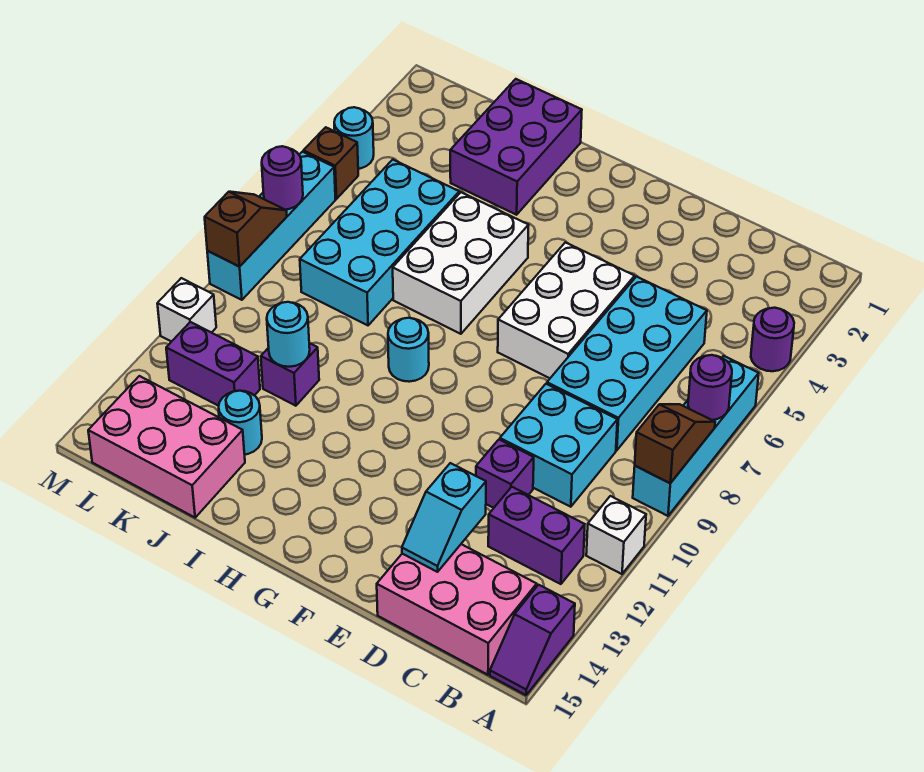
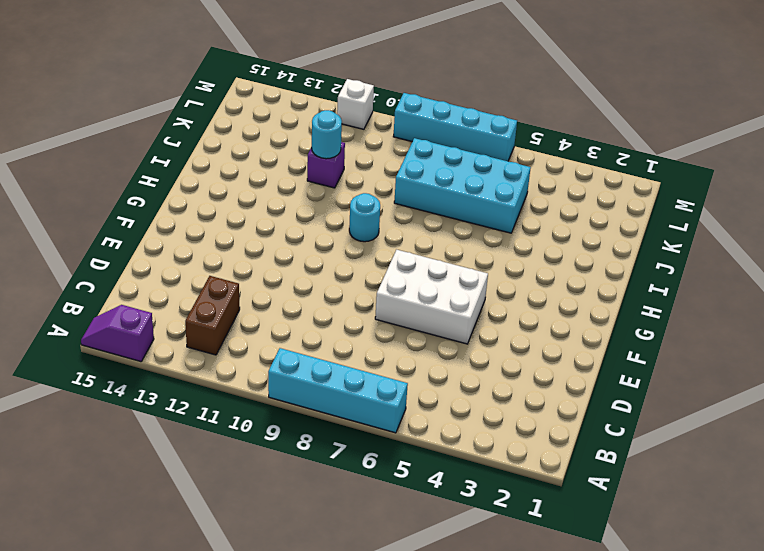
brown brick B12:C12 level 1 -> purple brick B12:C12 level 1
none -> purple round brick A4 level 1
none -> white brick A11 level 1
none -> pink brick B14:D15 level 1

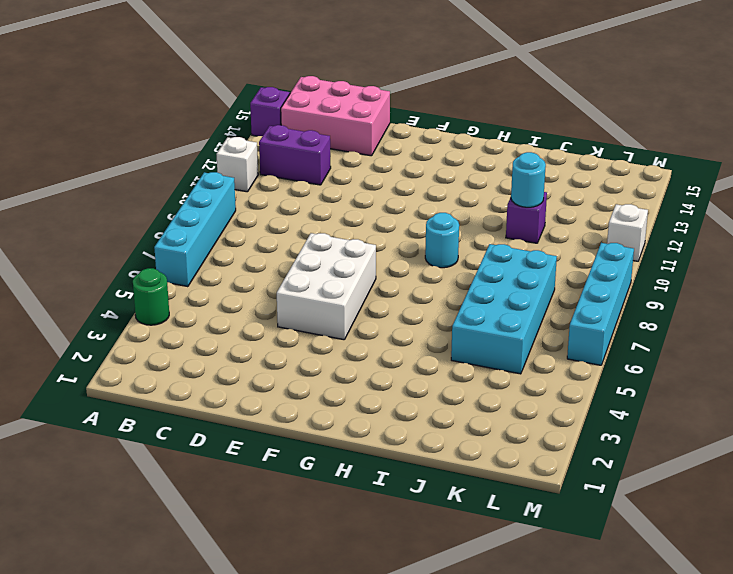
green round brick A4 level 1 -> purple round brick A4 level 1
none -> cyan brick C5:D8 level 1
none -> cyan brick C9:D10 level 1
none -> purple brick D11 level 1

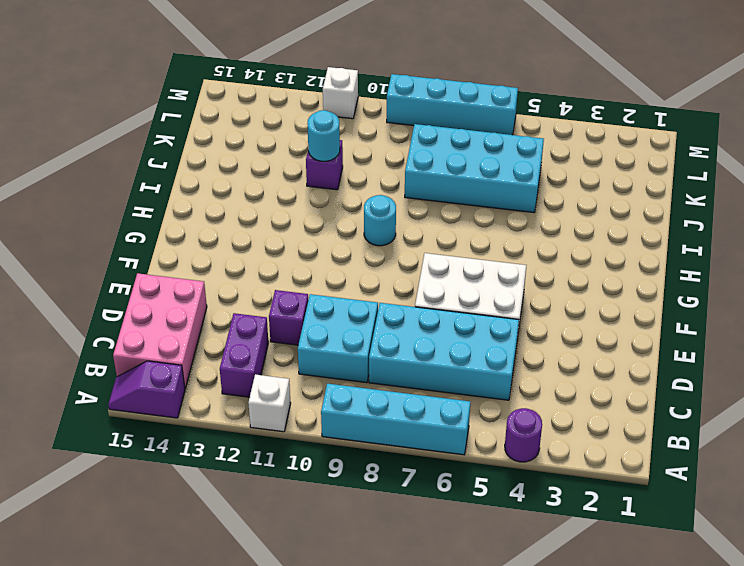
none -> white brick H5:I7 level 1
none -> purple brick I1:J3 level 1
none -> cyan round brick J13 level 1

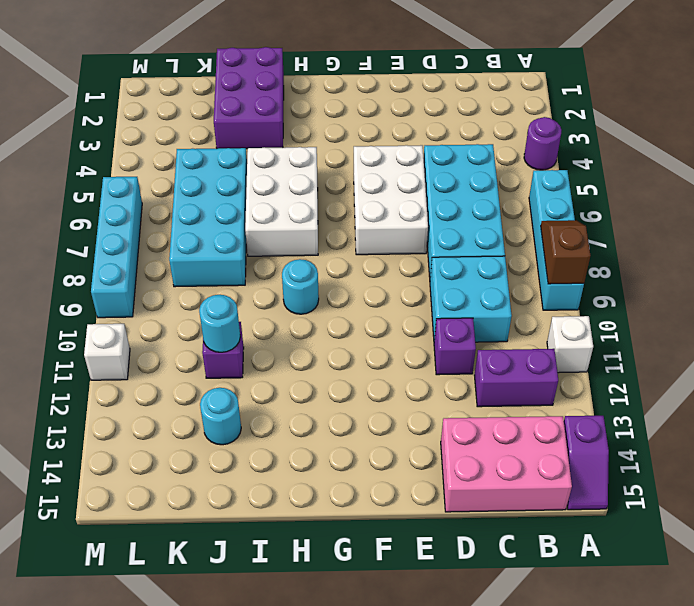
none -> pink brick J14:L15 level 1
none -> purple brick K12:L12 level 1
none -> cyan round brick M4 level 1

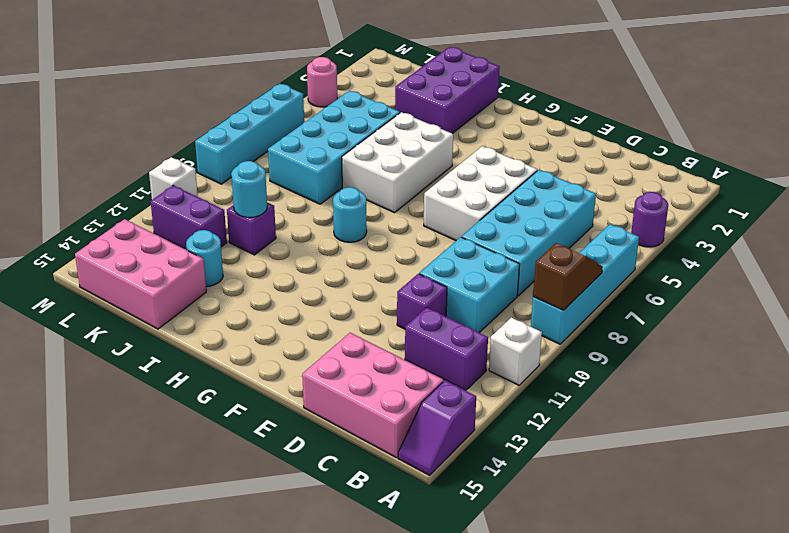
pink round brick M4 level 1 -> cyan round brick M4 level 1
none -> brown brick M5 level 1
none -> purple round brick A7 level 2
none -> cyan slope D13:D14 level 2 top 13

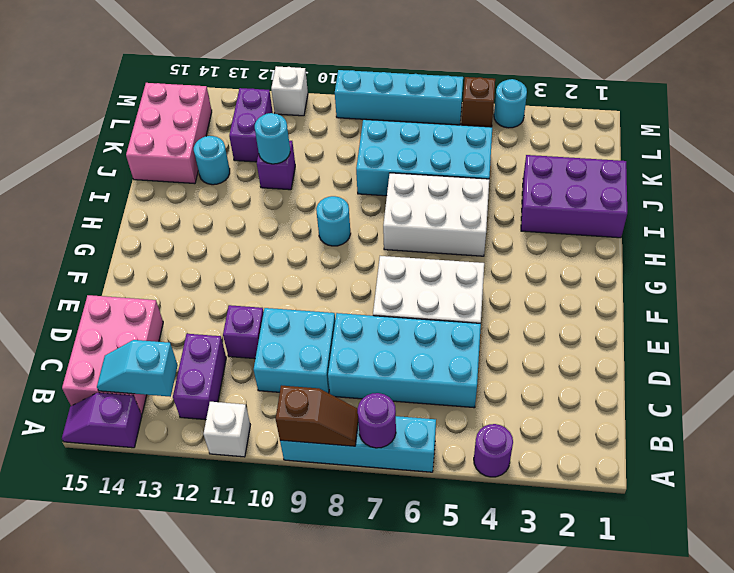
cyan slope B13:B14 level 2 top 13 -> cyan slope D13:D14 level 2 top 13
none -> purple round brick M7 level 2
none -> brown slope M8:M9 level 2 top 9

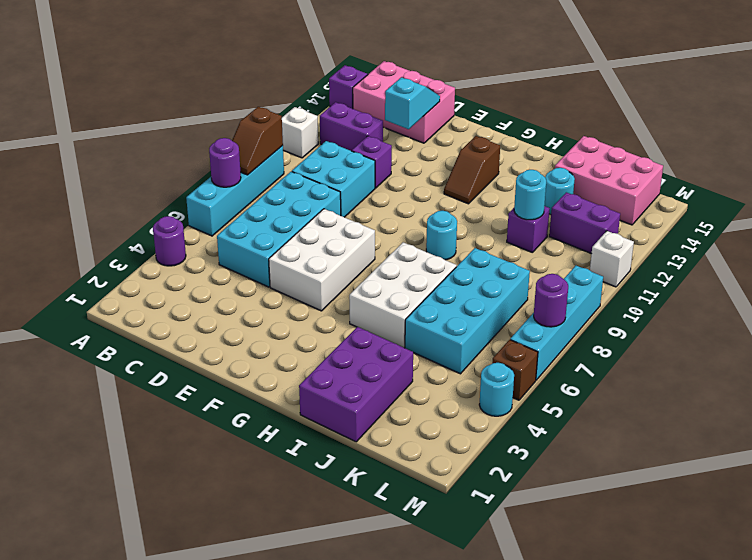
brown slope G12:G13 level 1 top 13 -> brown slope M8:M9 level 2 top 9

